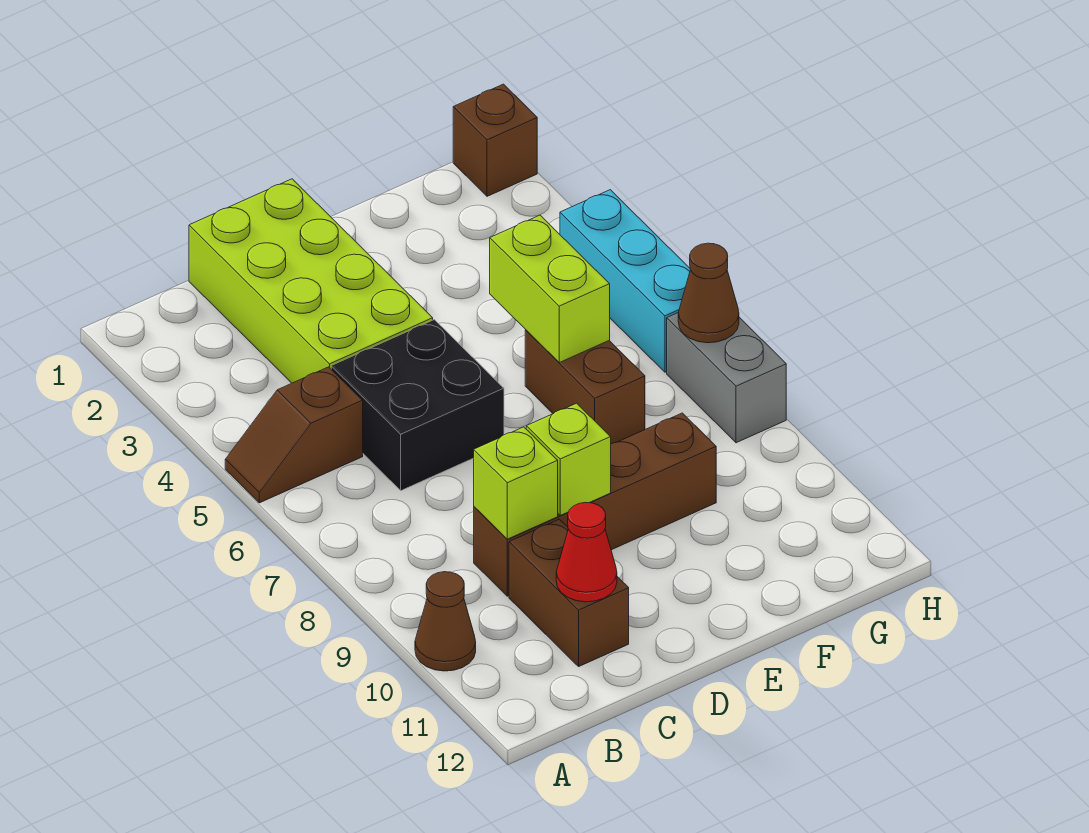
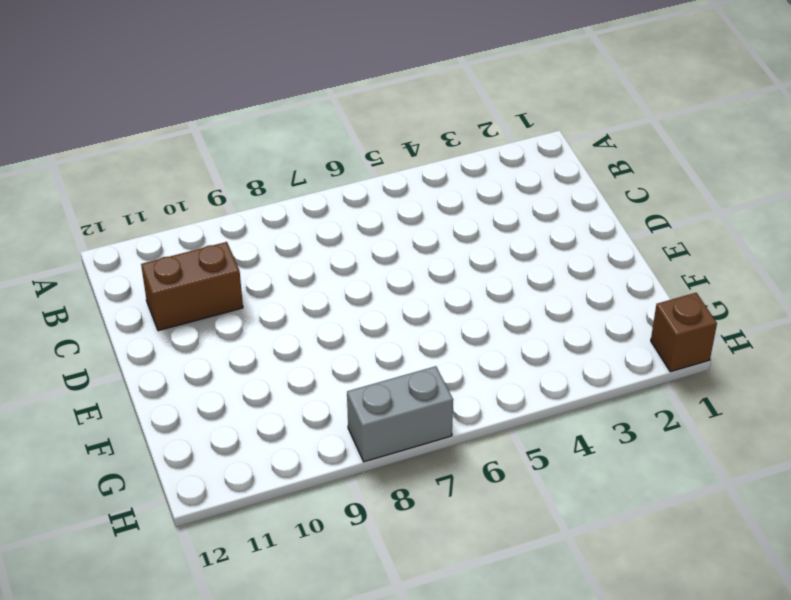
none -> brown slope A5:B5 level 1 top B
none -> brown cone A10 level 1
none -> lime brick C1:D4 level 1

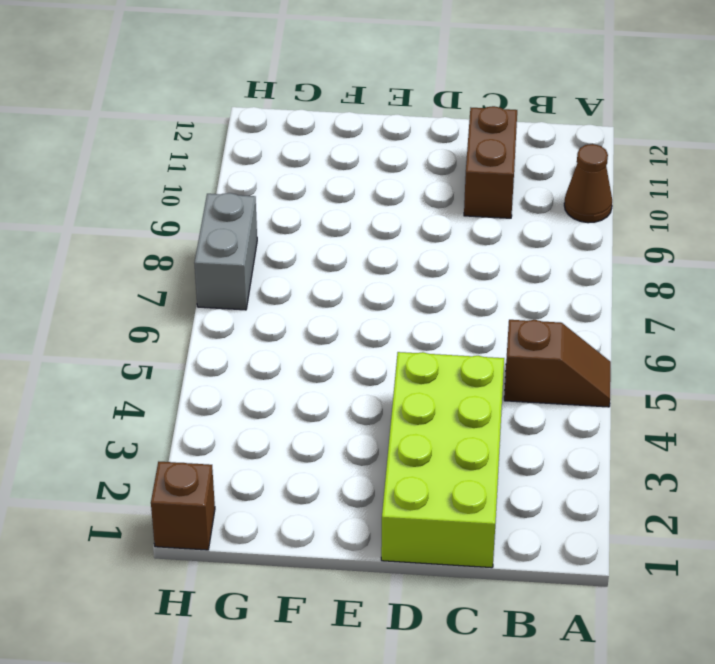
none -> black brick C5:D6 level 1
none -> brown brick C9:F9 level 1
none -> brown brick F6:F7 level 1

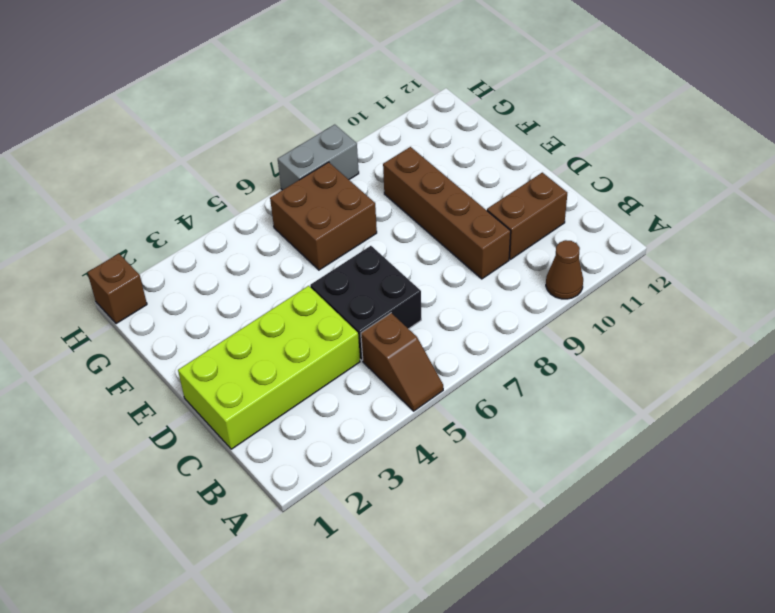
brown brick F6:G7 level 1 -> brown brick F6:F7 level 1
none -> cyan brick H4:H6 level 1
none -> lime brick C9 level 2
none -> red cone C11 level 2

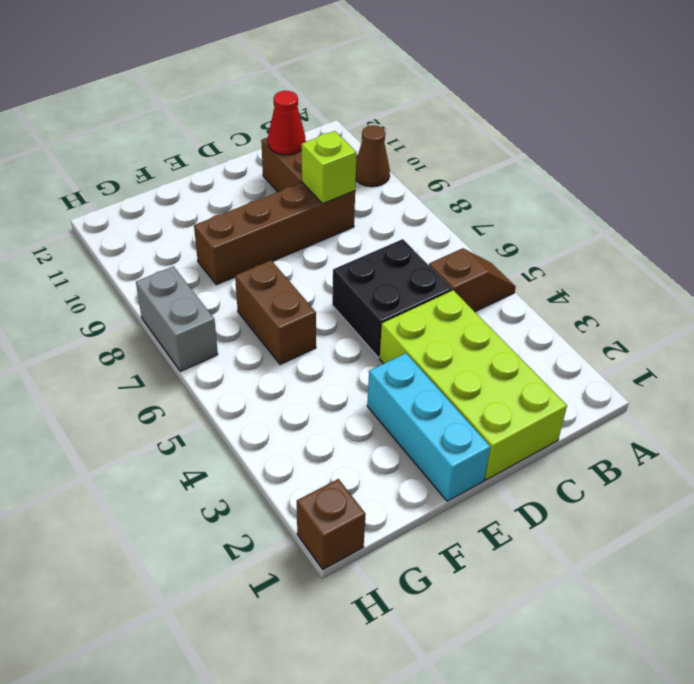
cyan brick E1:E3 level 1 -> cyan brick H4:H6 level 1
none -> lime brick D9 level 2
none -> lime brick F5:F6 level 2
none -> brown cone H7 level 2

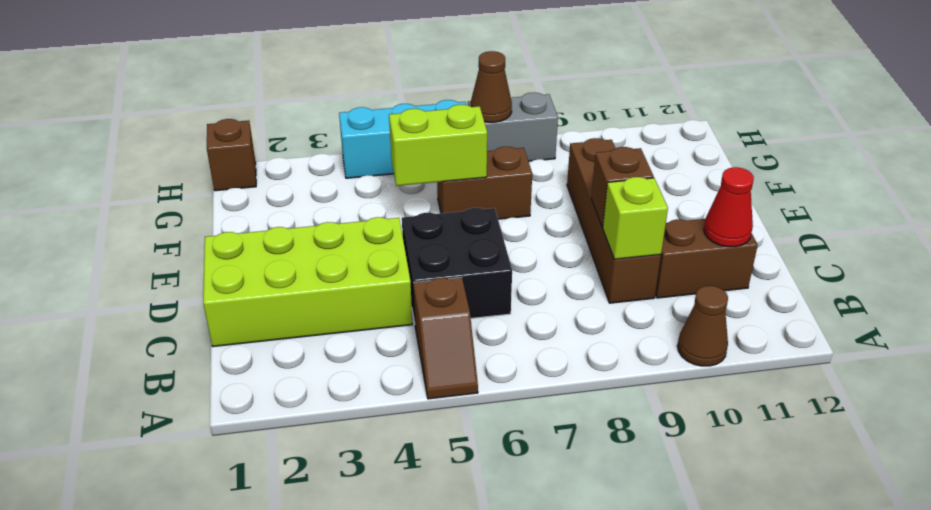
brown brick D9 level 2 -> lime brick D9 level 2

